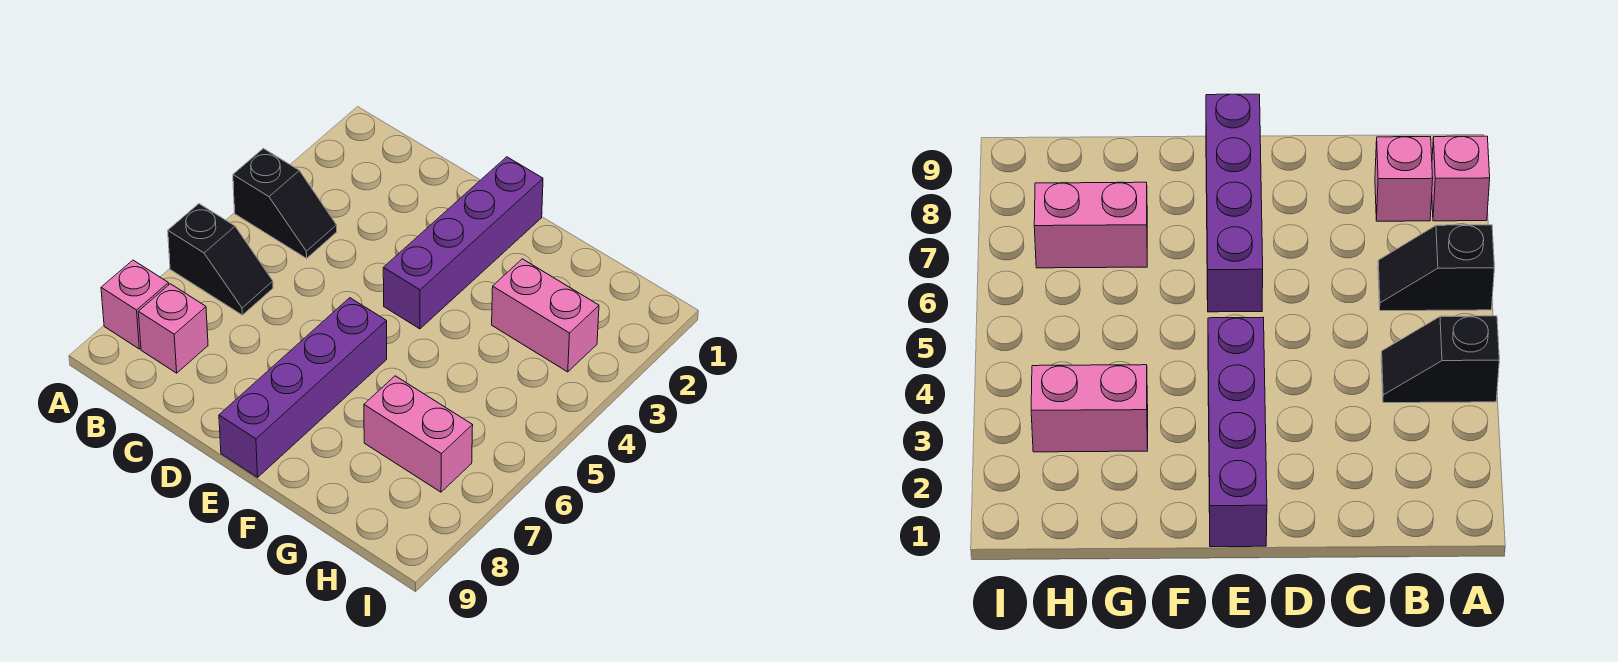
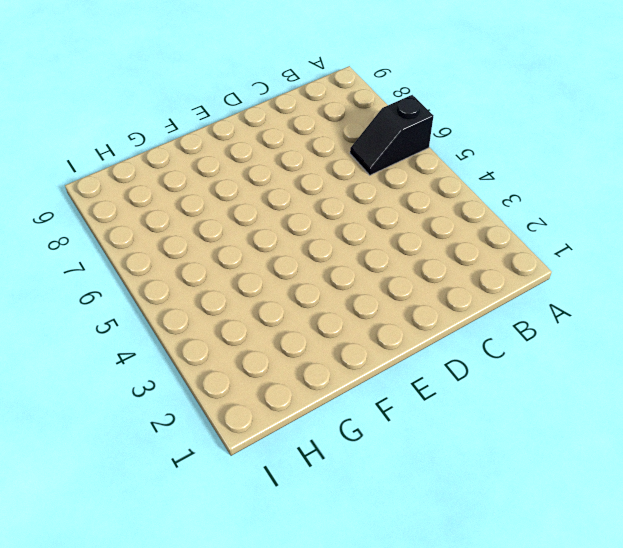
none -> black slope A4:B4 level 1 top A
none -> pink brick A8 level 1

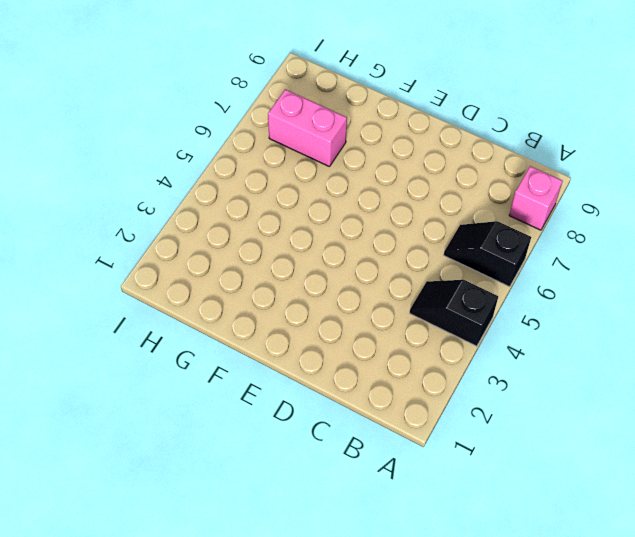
none -> pink brick B8 level 1
none -> purple brick E1:E4 level 1

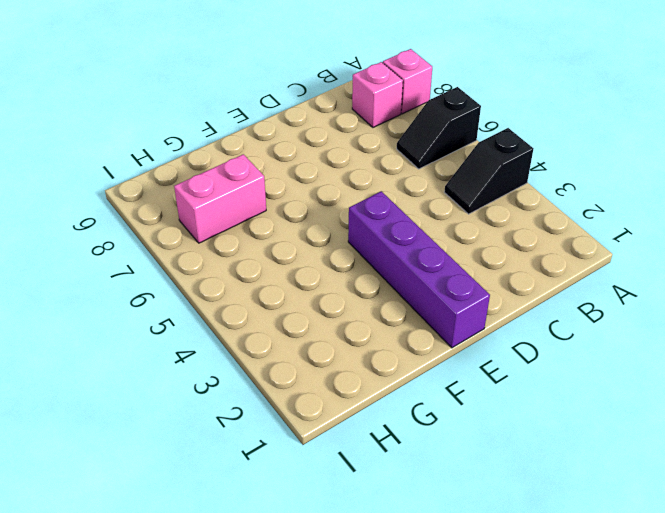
none -> purple brick E6:E9 level 1
none -> pink brick G3:H3 level 1

